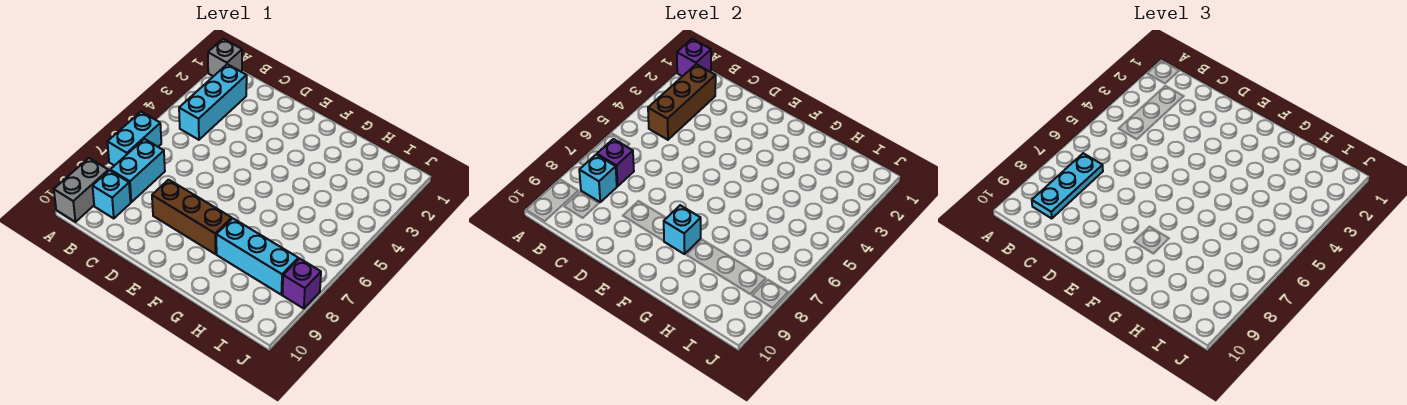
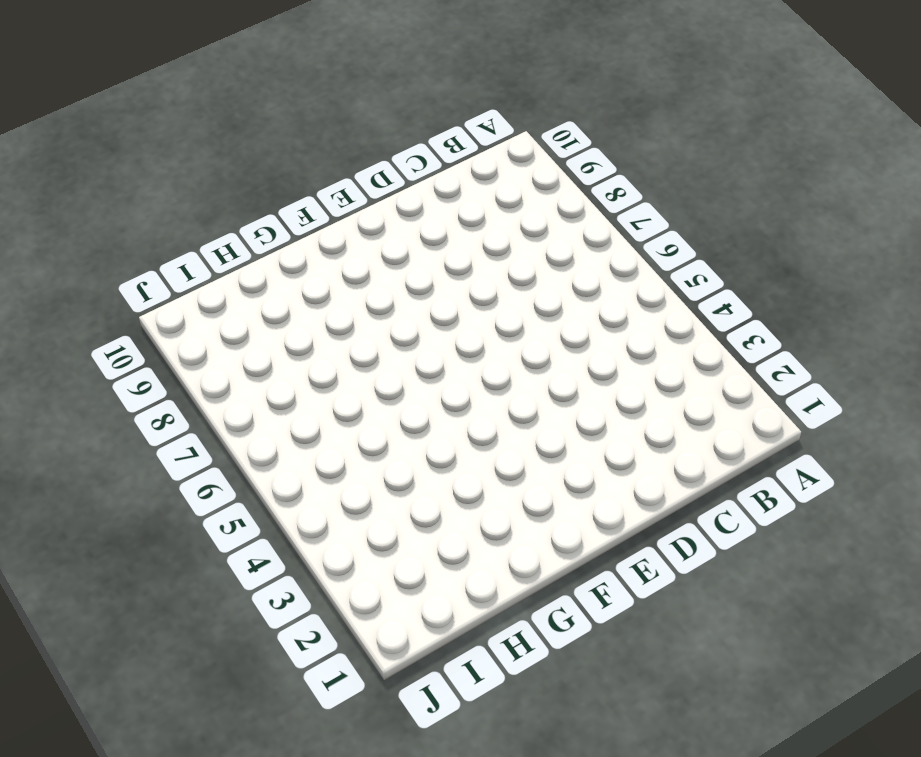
none -> grey brick A1 level 1
none -> cyan brick A6:A7 level 1
none -> grey brick A9:A10 level 1

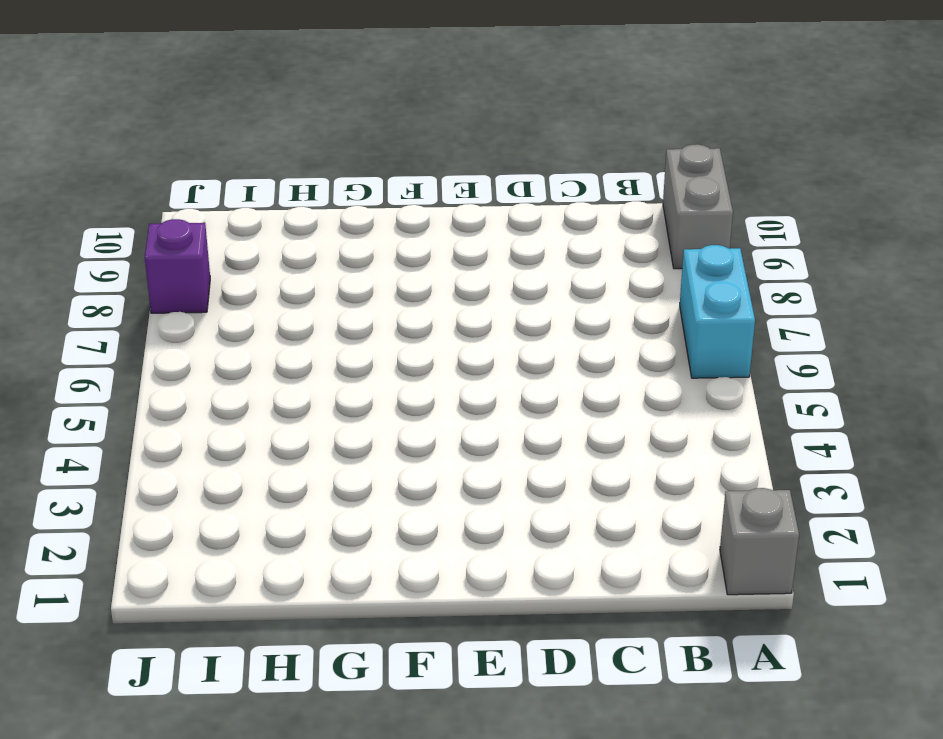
none -> cyan brick B2:B4 level 1
none -> cyan brick B7:B8 level 1
none -> cyan brick B9 level 1

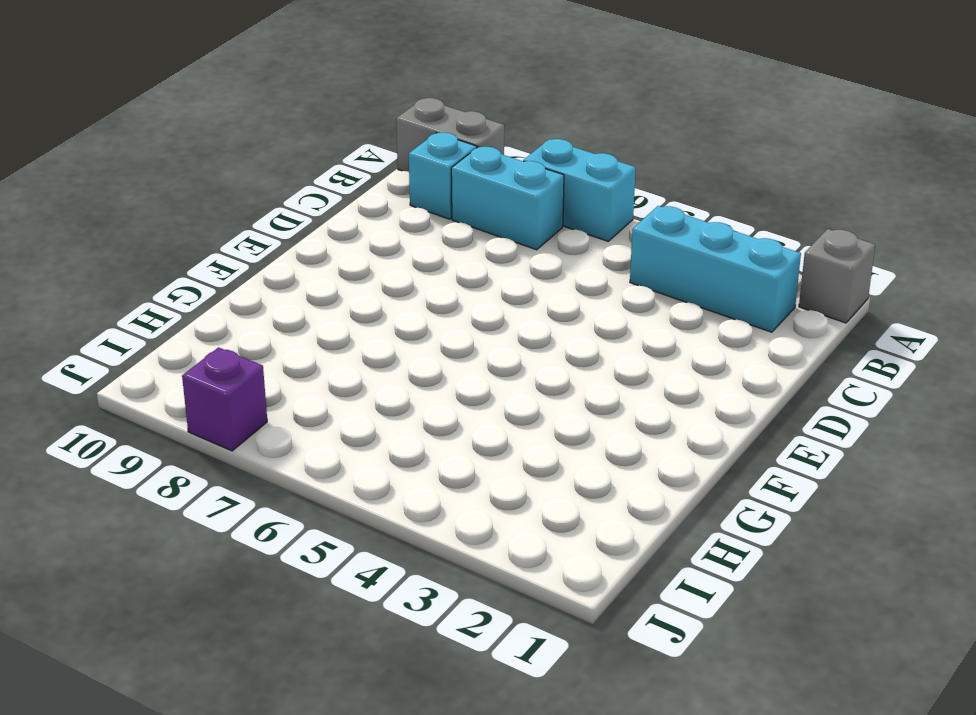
none -> brown brick D8:F8 level 1
none -> cyan brick G8:I8 level 1
none -> purple brick A1 level 2

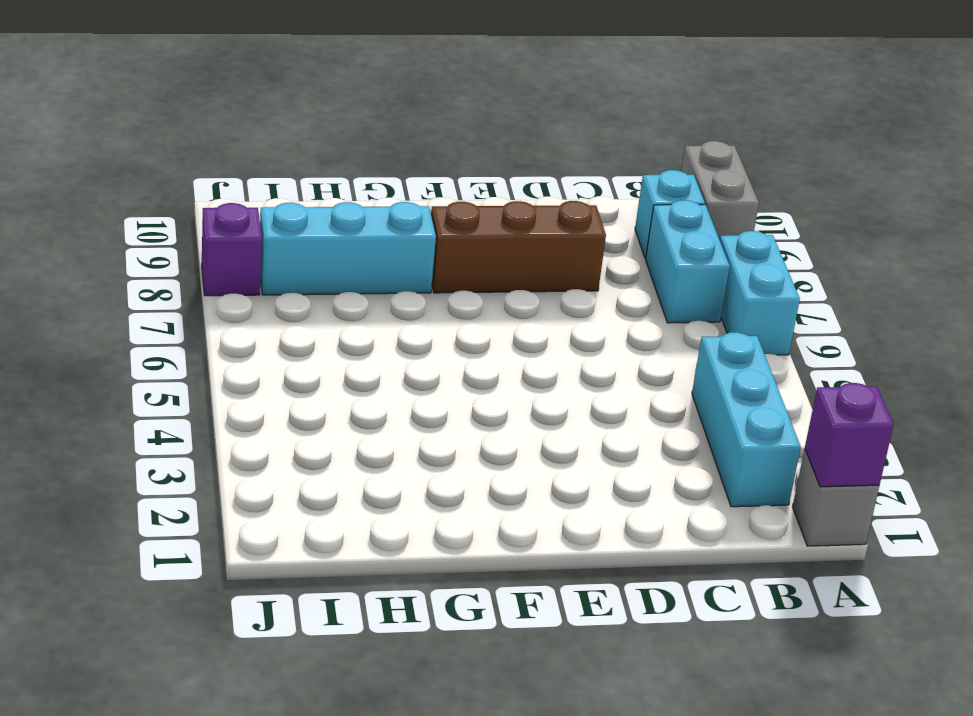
none -> brown brick B2:B4 level 2
none -> purple brick B7 level 2
none -> cyan brick B8 level 2

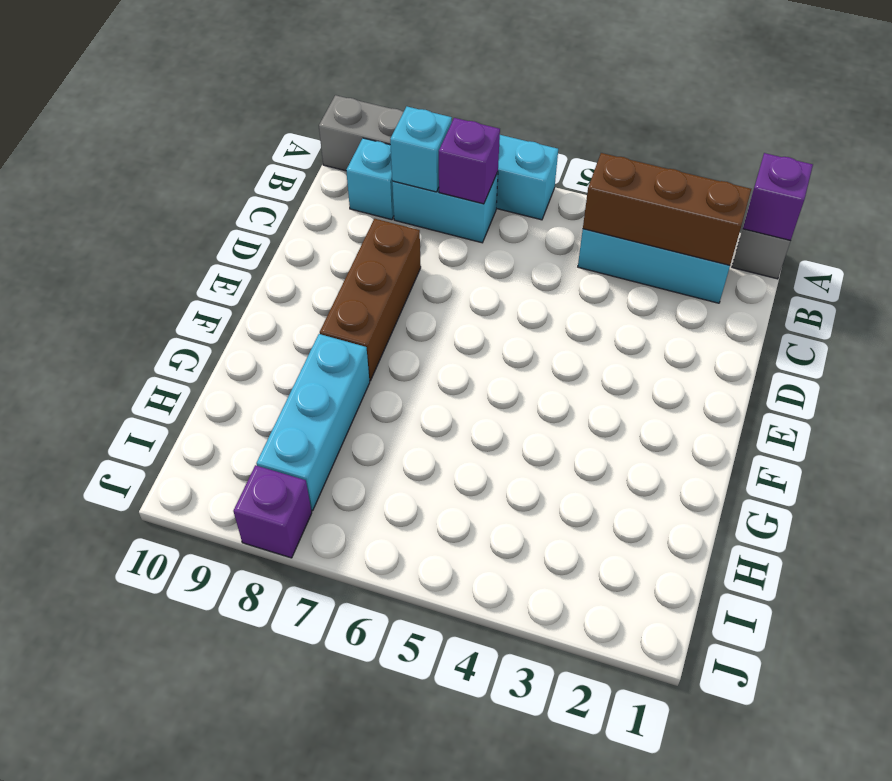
none -> cyan brick F8 level 2
none -> cyan plate B7:B9 level 3

